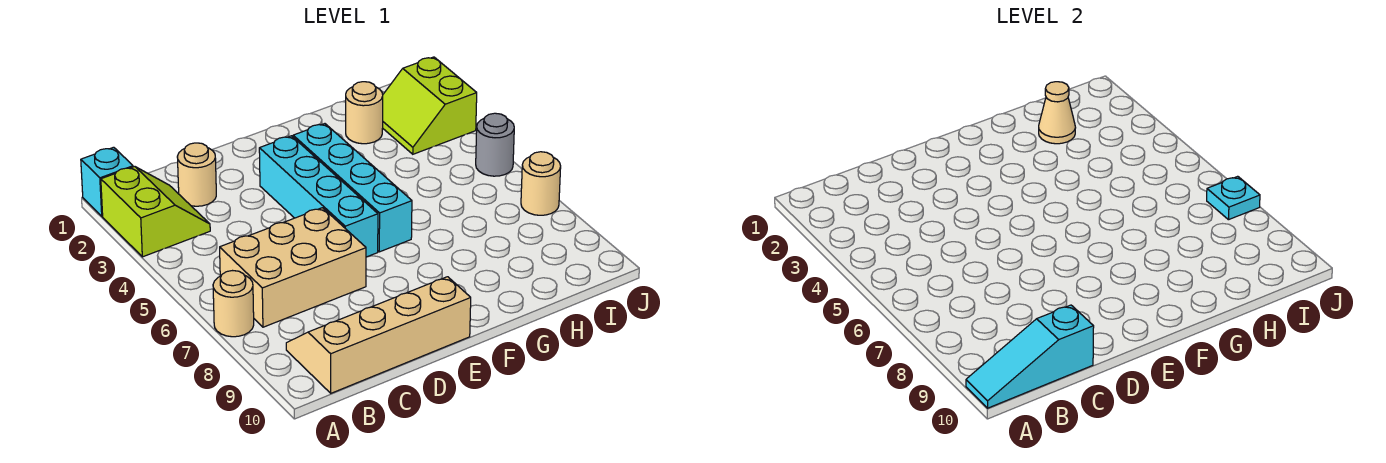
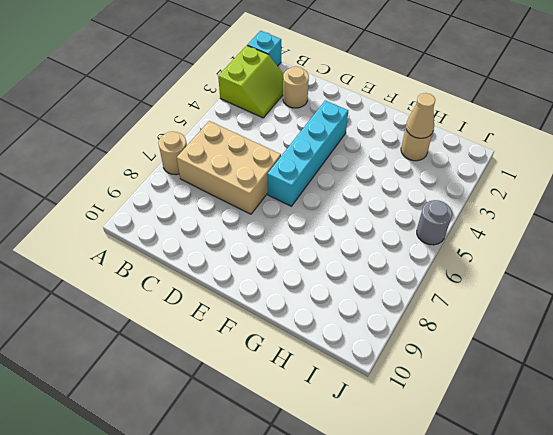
none -> tan slope B9:E10 level 1 top 10
none -> cyan brick F3:F6 level 1
none -> lime slope I2:J3 level 1 top J

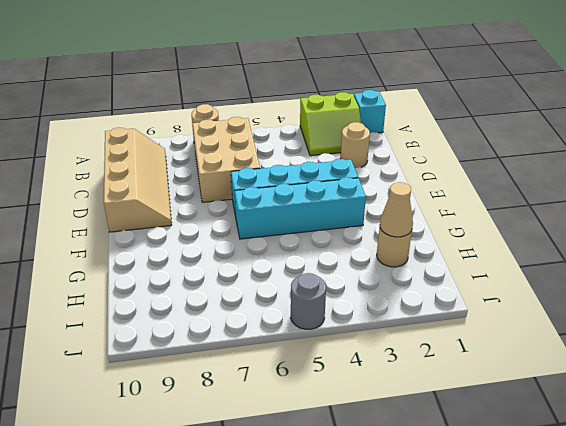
none -> lime slope I2:J3 level 1 top J
none -> tan round brick J7 level 1
none -> cyan slope A10:C10 level 2 top C

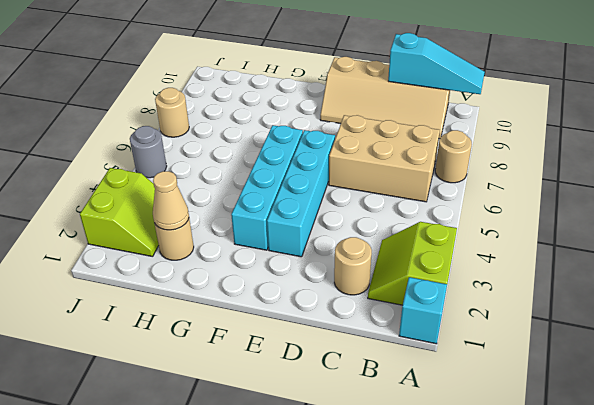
none -> cyan plate J7 level 2

